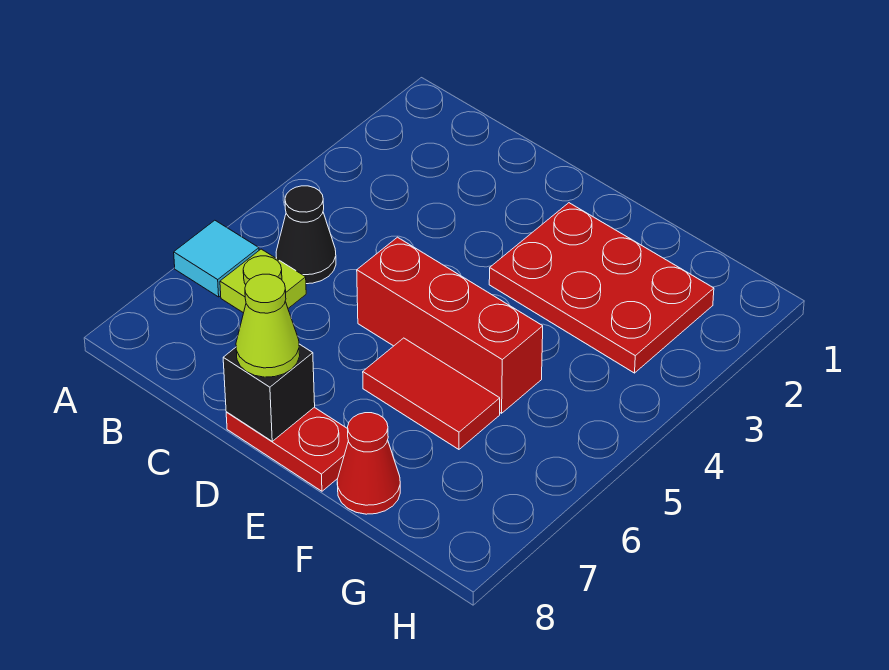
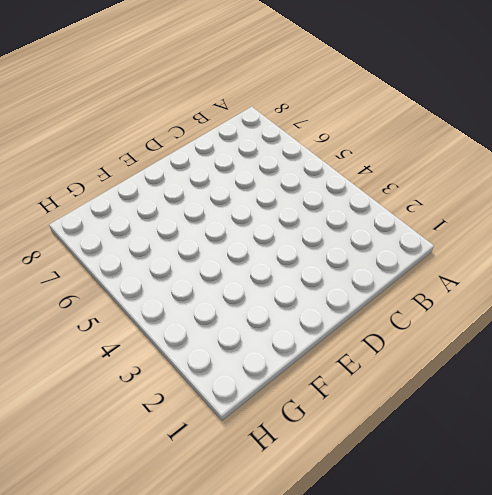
none -> cyan tile A6 level 1
none -> black cone B5 level 1

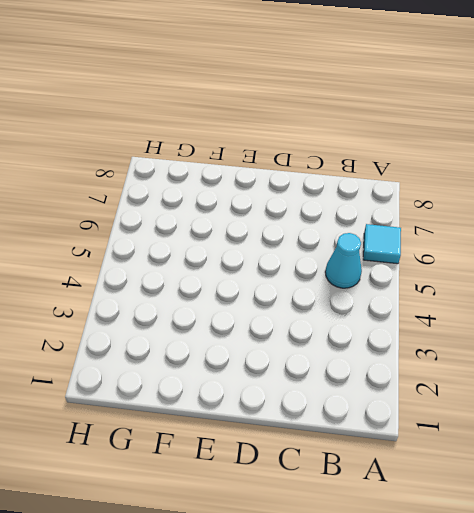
cyan cone B5 level 1 -> black cone B5 level 1
none -> lime plate B6 level 1
none -> red brick D5:F5 level 1

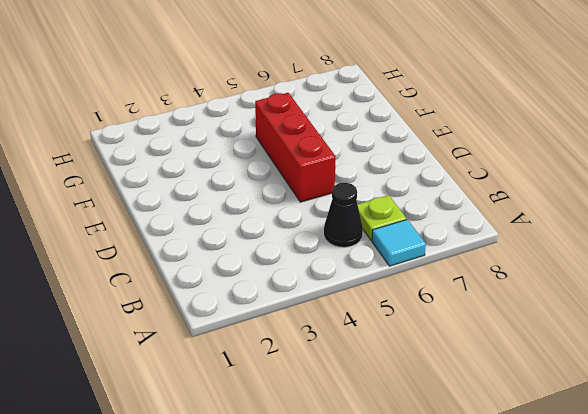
none -> red plate D8:E8 level 1
none -> red plate E2:G3 level 1

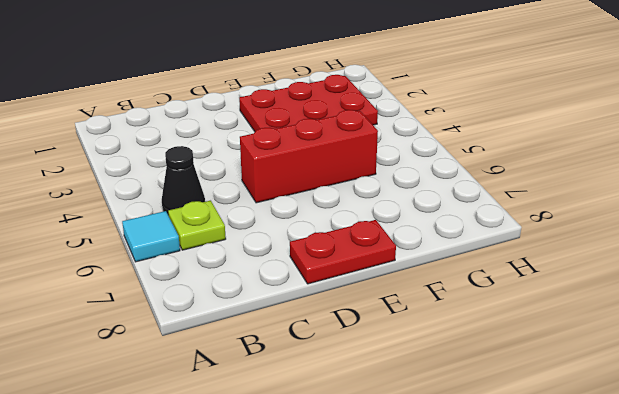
none -> red tile E6:F6 level 1
none -> red cone F8 level 1

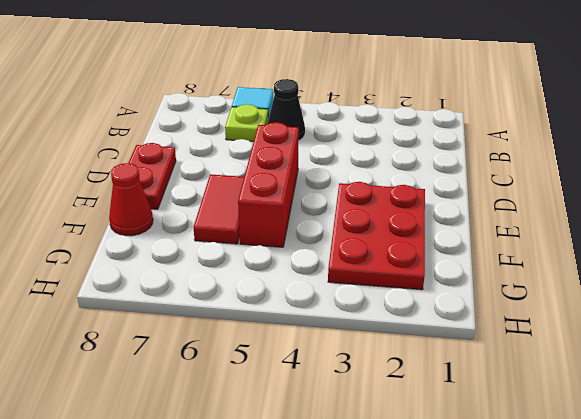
none -> black brick D8 level 2
none -> lime cone D8 level 3

